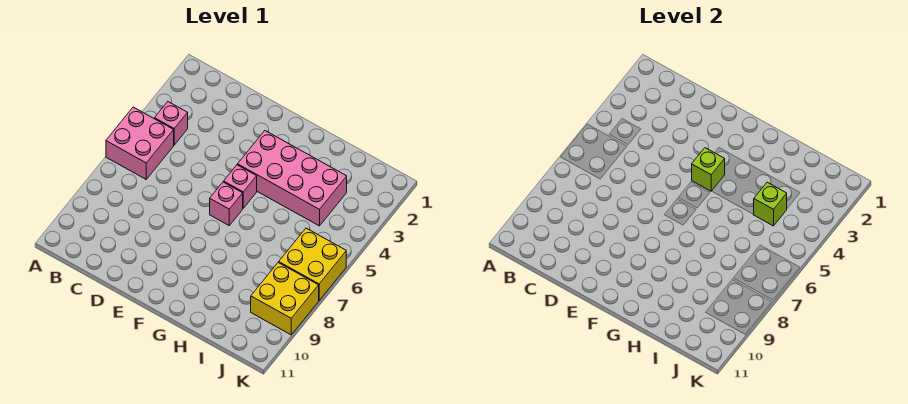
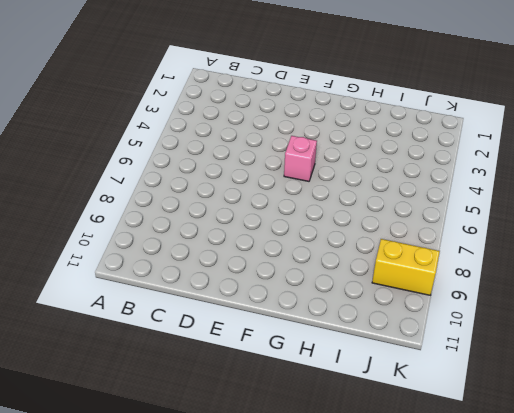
yellow brick J9:K9 level 1 -> yellow brick J8:K9 level 1
none -> pink brick A5:B6 level 1
none -> pink brick B4 level 1

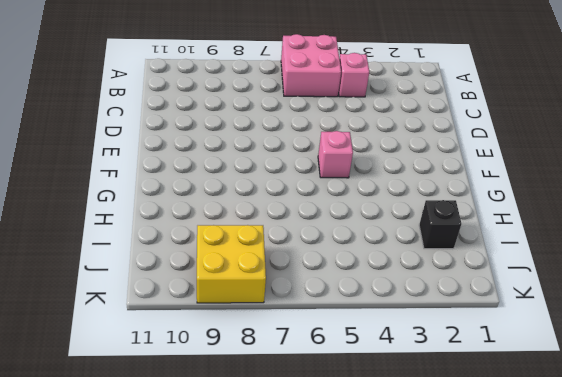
black brick I2 level 1 -> none
none -> pink brick F3:I4 level 1
none -> pink brick F6 level 1

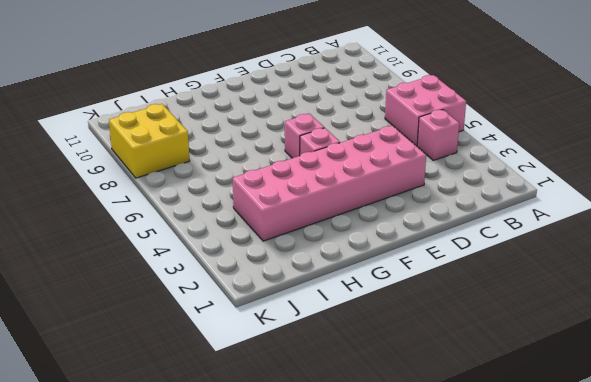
pink brick D3:I4 level 1 -> pink brick F3:I4 level 1
none -> yellow brick J6:K7 level 1
none -> lime brick F4 level 2

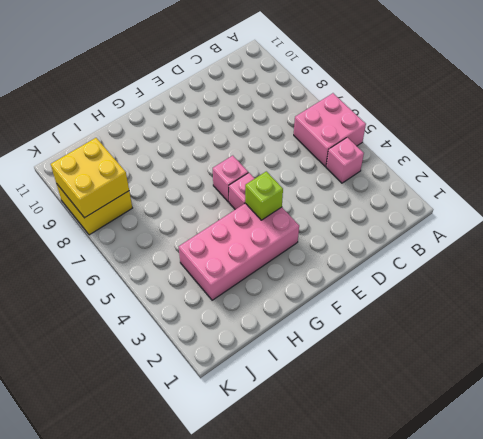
yellow brick J8:K9 level 2 -> yellow brick J6:K7 level 1
none -> lime brick I4 level 2

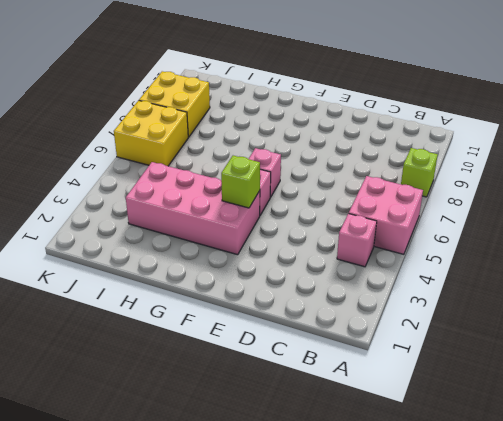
lime brick A8 level 1 -> lime brick I4 level 2

